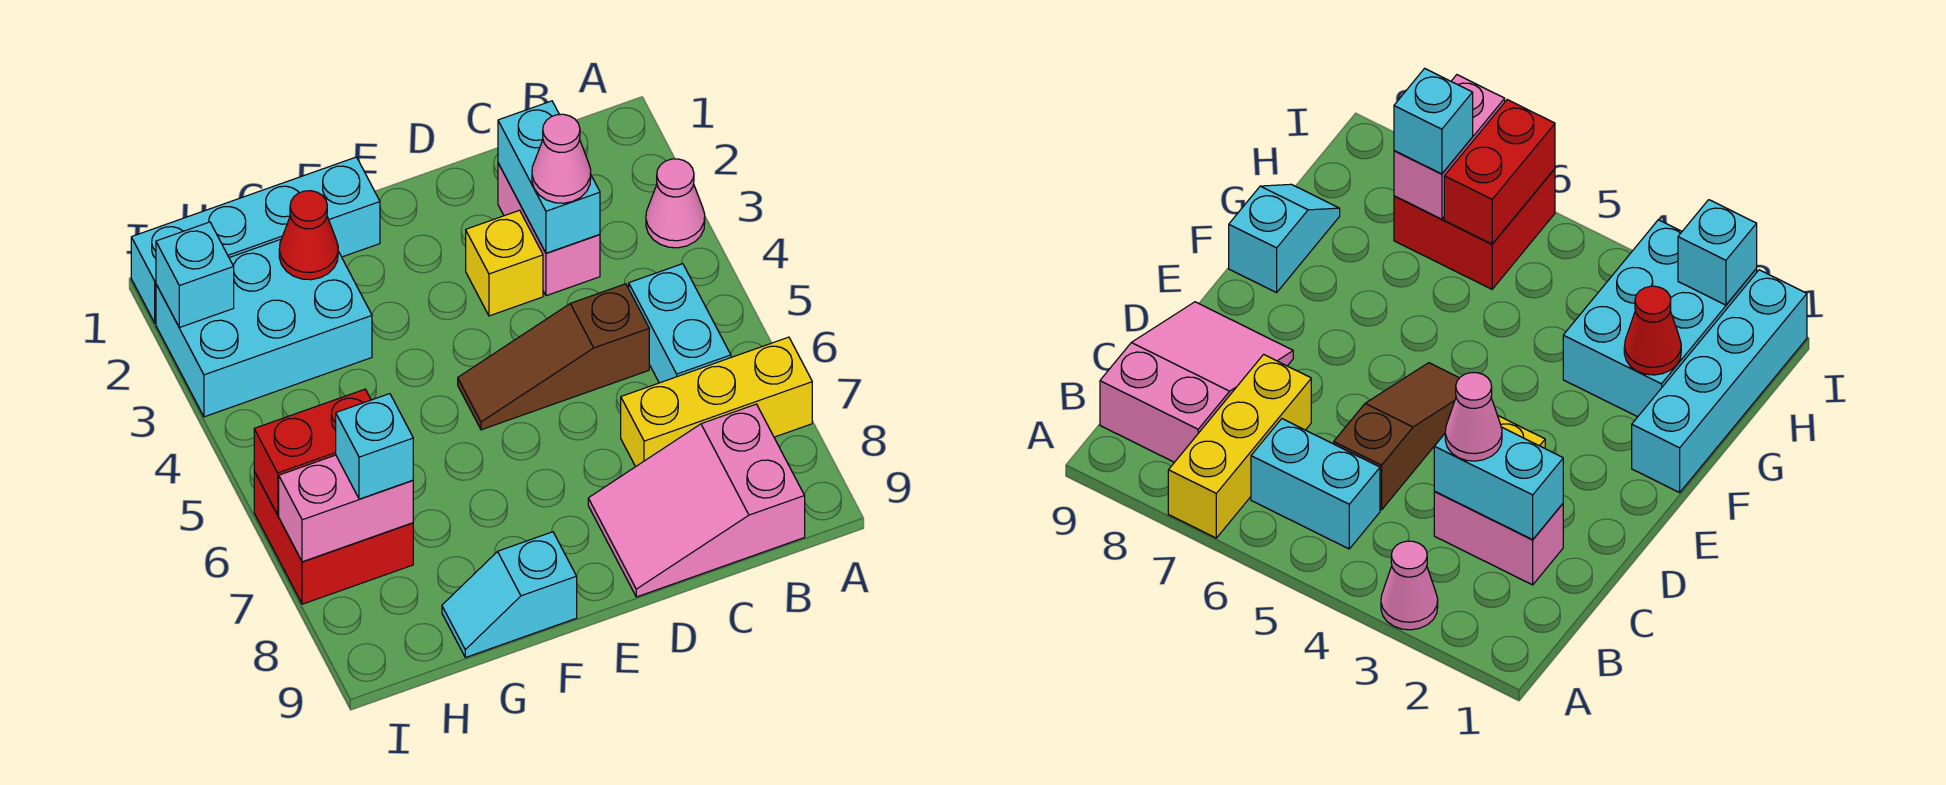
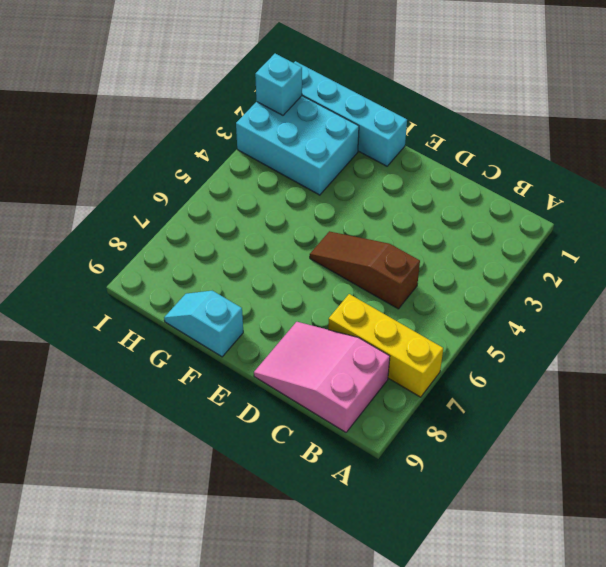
none -> pink cone A3 level 1
none -> cyan brick B5:B6 level 1
none -> pink brick C2:C3 level 1

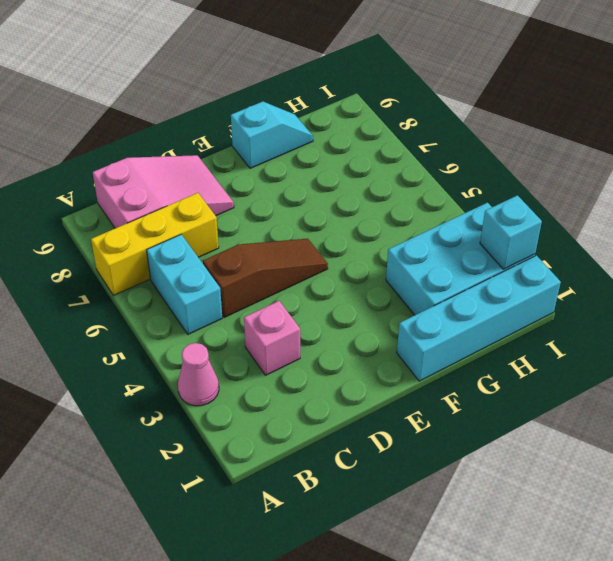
pink brick C3 level 1 -> pink brick C2:C3 level 1
none -> yellow brick D3 level 1
none -> red brick H6:I7 level 1
none -> cyan brick C2:C3 level 2

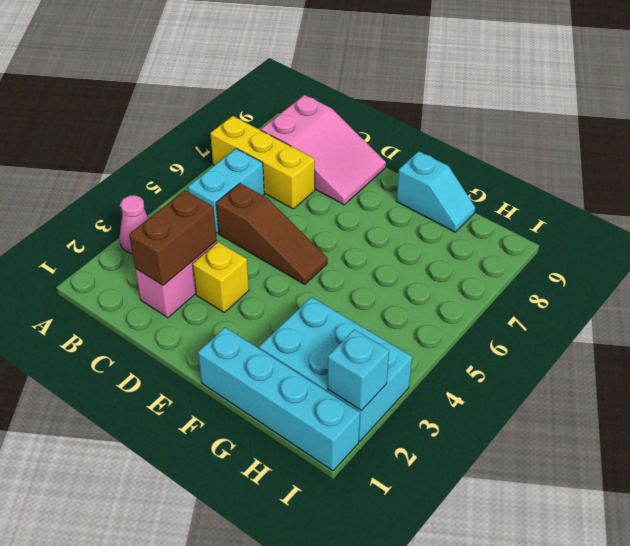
brown brick C2:C3 level 2 -> cyan brick C2:C3 level 2
none -> red brick H6:I7 level 1
none -> red cone G2 level 2
none -> red brick H6:I6 level 2

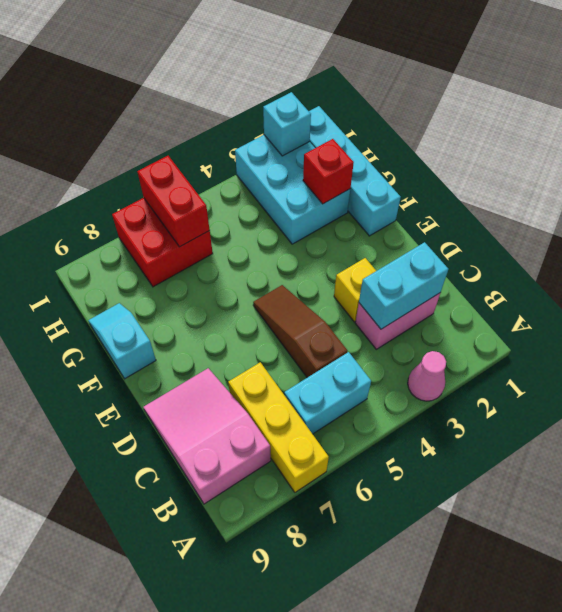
red brick G2 level 2 -> red cone G2 level 2
none -> pink brick H7:I7 level 2
none -> pink cone C3 level 3
none -> cyan brick H7 level 3

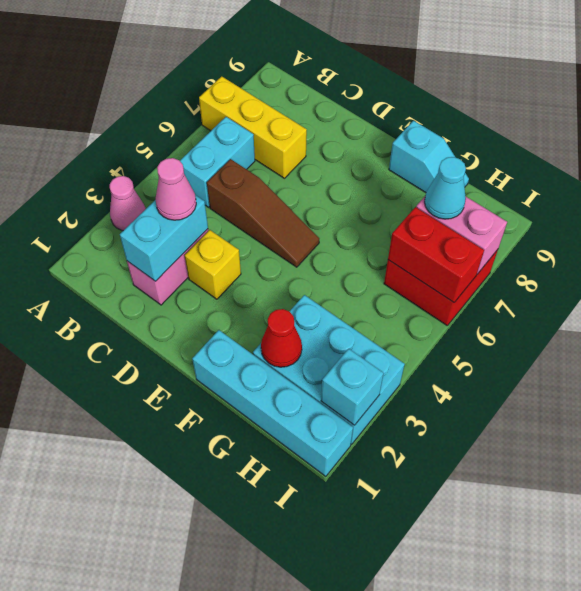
cyan cone H7 level 3 -> cyan brick H7 level 3
none -> pink slope B8:D9 level 1 top B

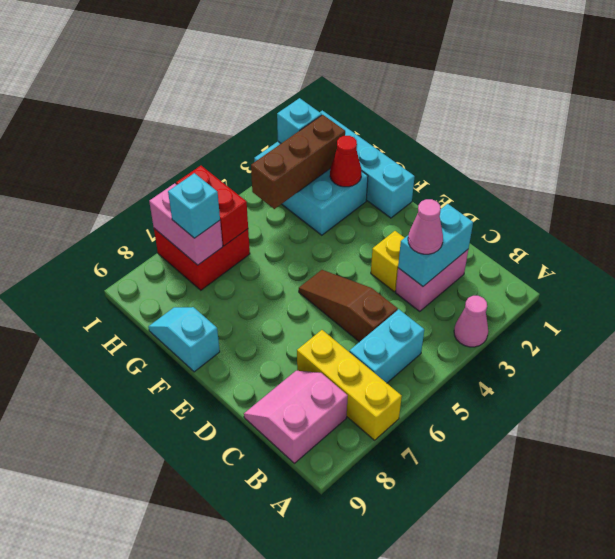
pink slope B8:C9 level 1 top B -> pink slope B8:D9 level 1 top B
brown brick H2:H4 level 2 -> none

